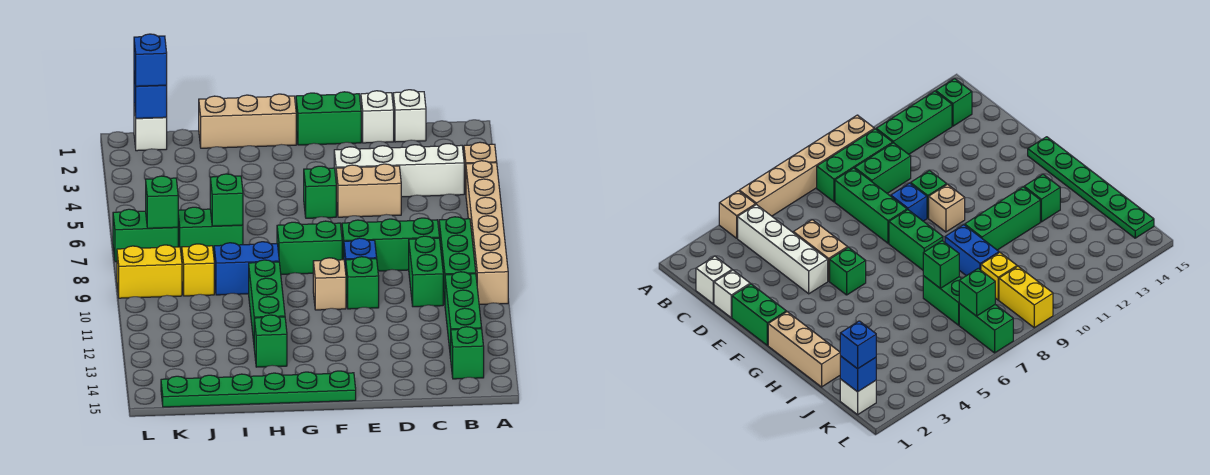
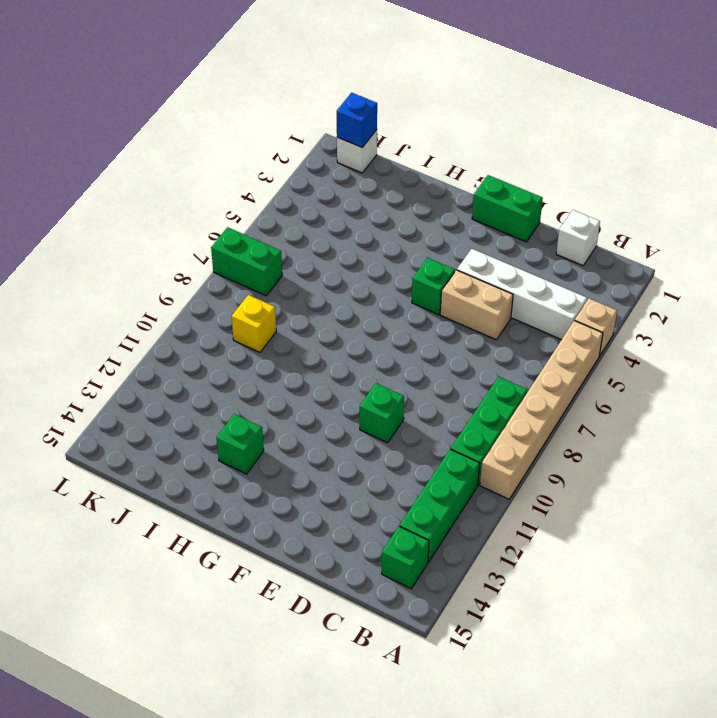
none -> green brick C8:E8 level 1
none -> green brick C9:C10 level 1
none -> white brick D1 level 1
none -> blue brick E9 level 1

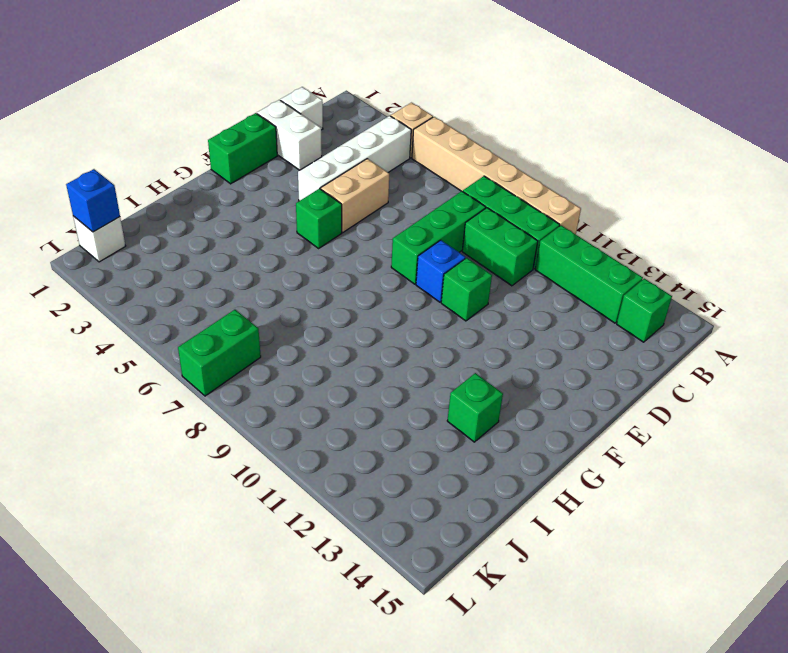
white brick D1:D2 level 1 -> white brick D1 level 1
none -> green brick F8:G8 level 1
none -> tan brick F10 level 1
none -> green plate F15:K15 level 1
none -> tan brick G1:I1 level 1

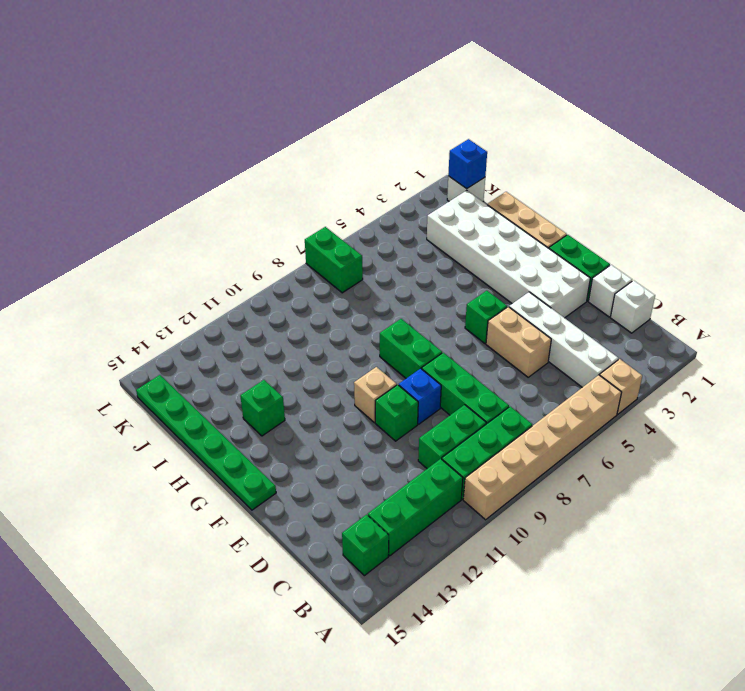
white brick E2:J3 level 1 -> none
none -> blue brick H9:I9 level 1
none -> green brick H10:H12 level 1
none -> green brick I7:J7 level 1
none -> yellow brick J9 level 1

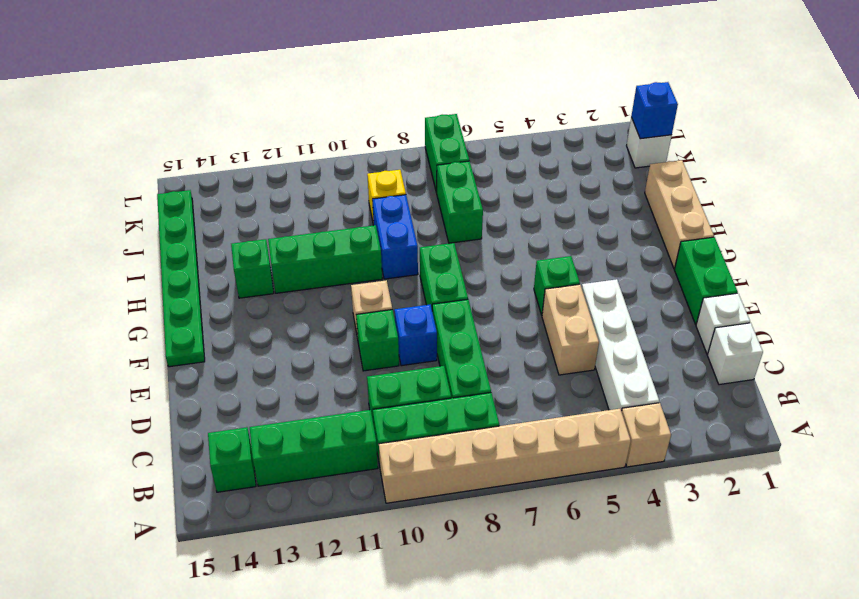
none -> yellow brick K9:L9 level 1
none -> green brick I7 level 2
none -> green brick K7 level 2
none -> blue brick K1 level 3

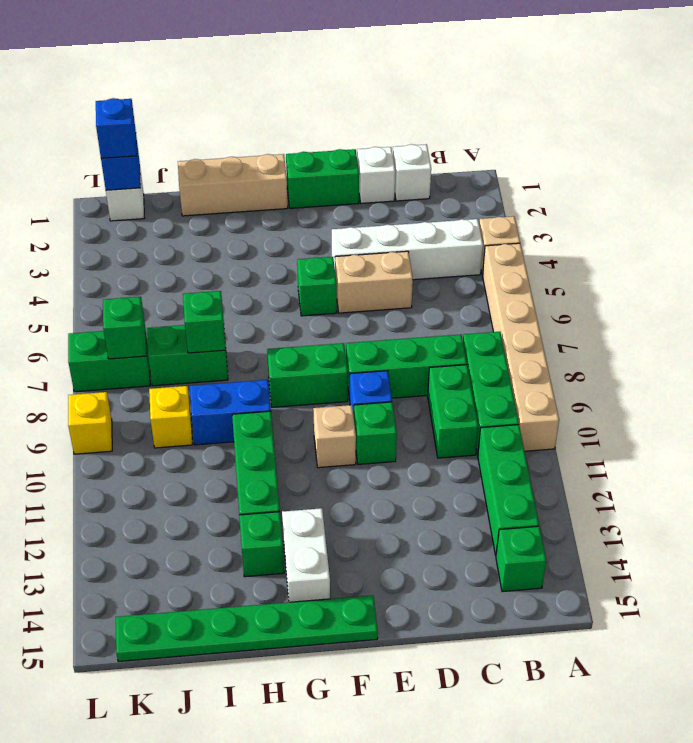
white brick G13:G14 level 1 -> none
yellow brick L9 level 1 -> yellow brick K9:L9 level 1

